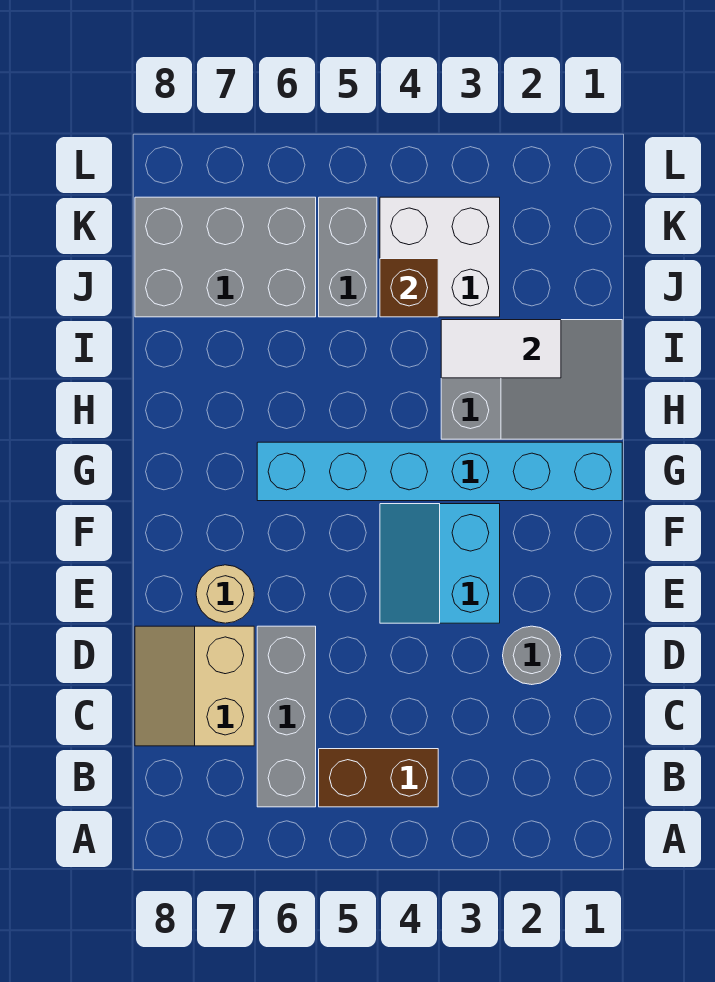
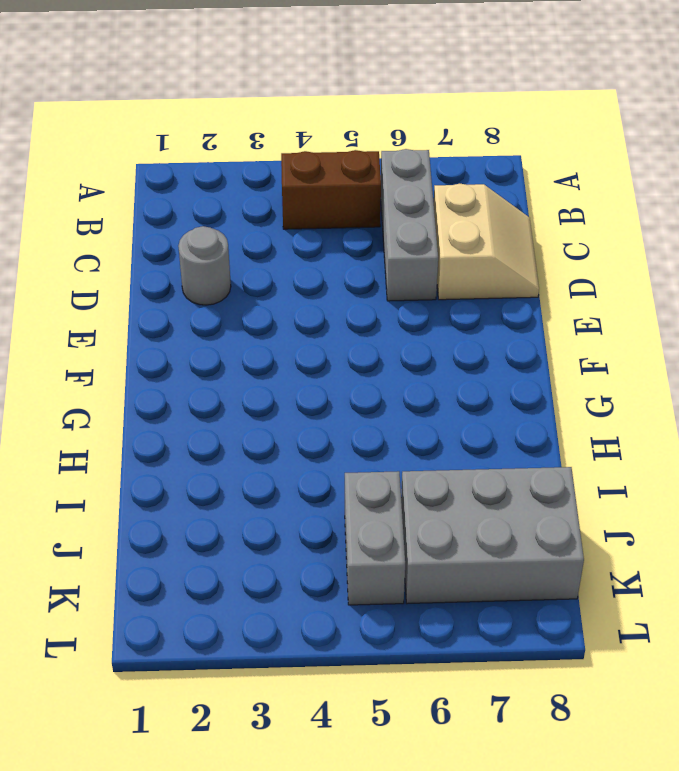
none -> cyan slope E3:F4 level 1 top 3
none -> tan round brick E7 level 1
none -> cyan brick G1:G6 level 1

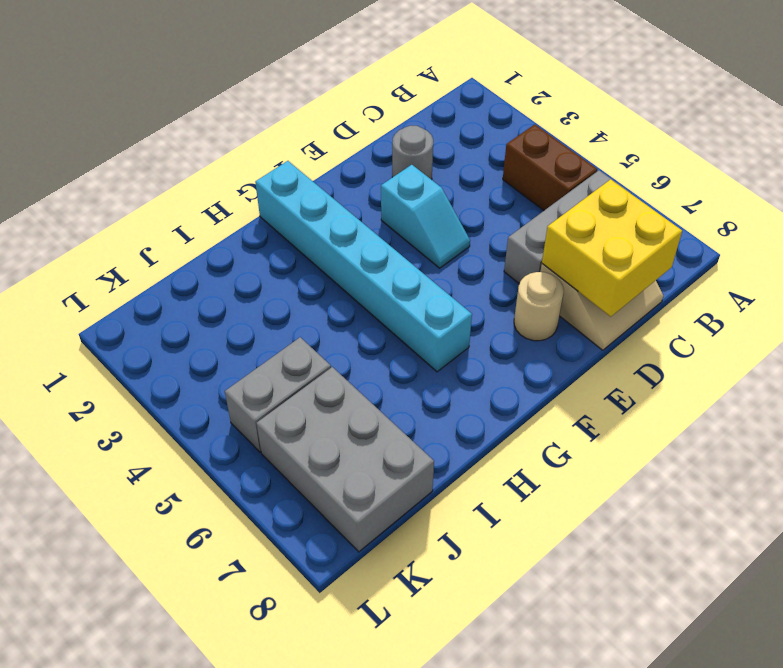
yellow brick C7:D8 level 2 -> none
cyan slope E3:E4 level 1 top 3 -> cyan slope E3:F4 level 1 top 3
none -> grey slope H1:I3 level 1 top 3
none -> white brick J3:K4 level 1
none -> white tile I2:I3 level 2

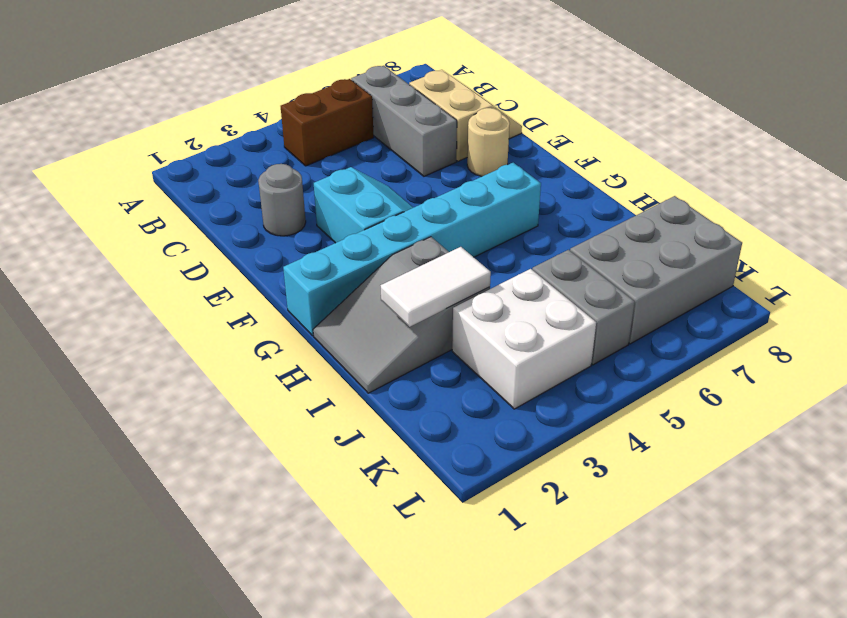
none -> brown brick J4 level 2

